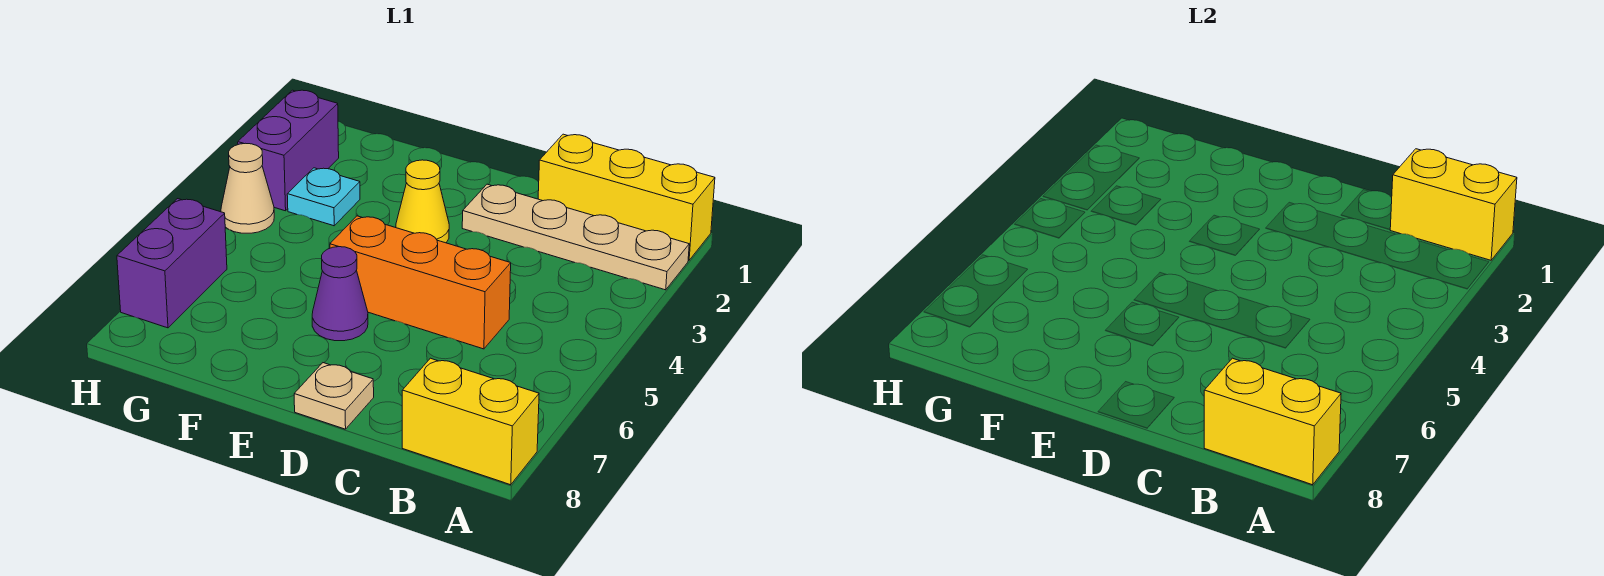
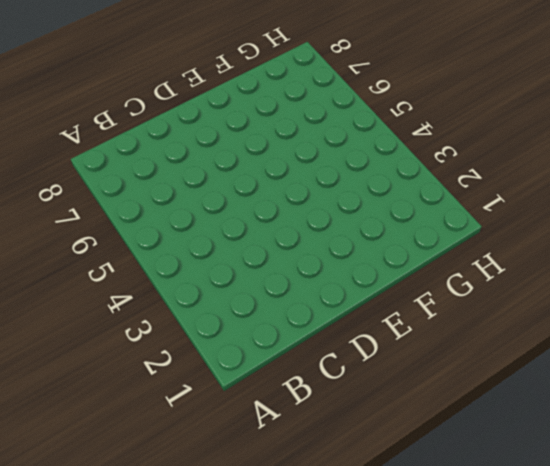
none -> yellow brick A1:C1 level 1
none -> tan plate A2:D2 level 1
none -> yellow brick A8:B8 level 1

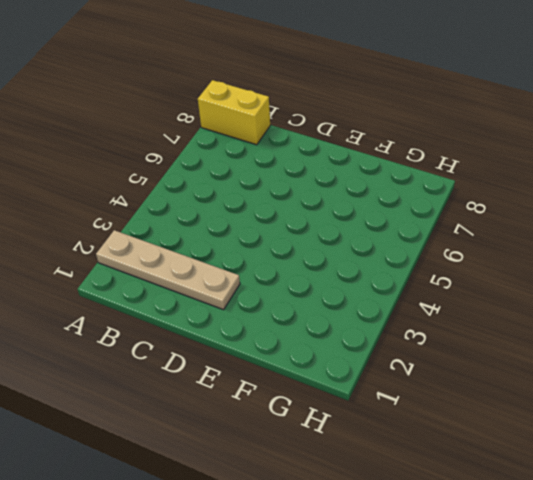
none -> yellow brick A1:C1 level 1
none -> orange brick C5:E5 level 1
none -> tan plate D8 level 1

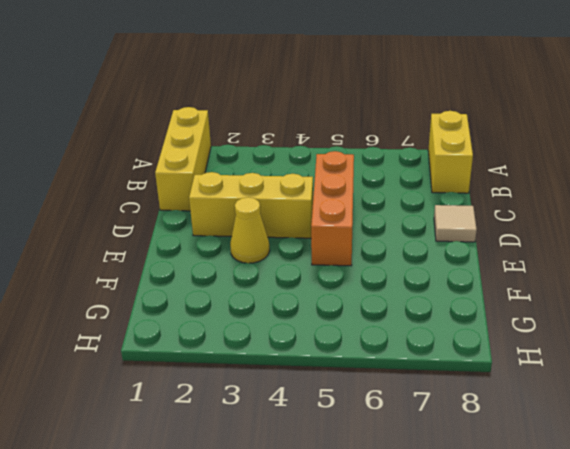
yellow brick D2:D4 level 1 -> tan plate A2:D2 level 1
tan tile D8 level 1 -> tan plate D8 level 1
none -> purple cone E6 level 1
none -> cyan plate G3 level 1
none -> purple brick H2:H3 level 1

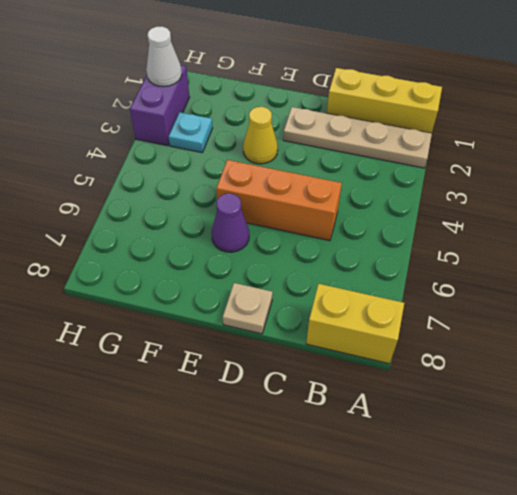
white cone H2 level 2 -> none
none -> tan cone H4 level 1
none -> purple brick H6:H7 level 1
none -> yellow brick A1:B1 level 2

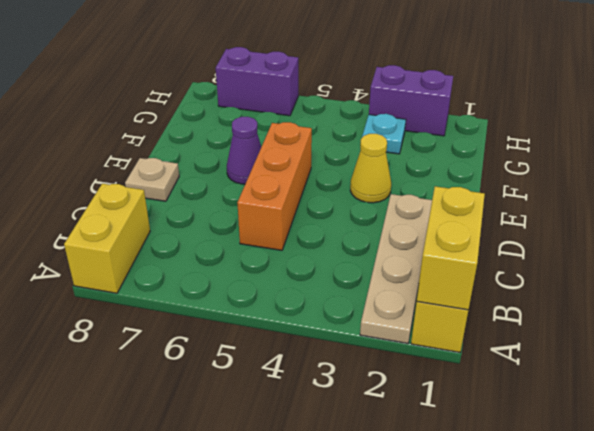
none -> tan cone H4 level 1
none -> yellow brick A8:B8 level 2

